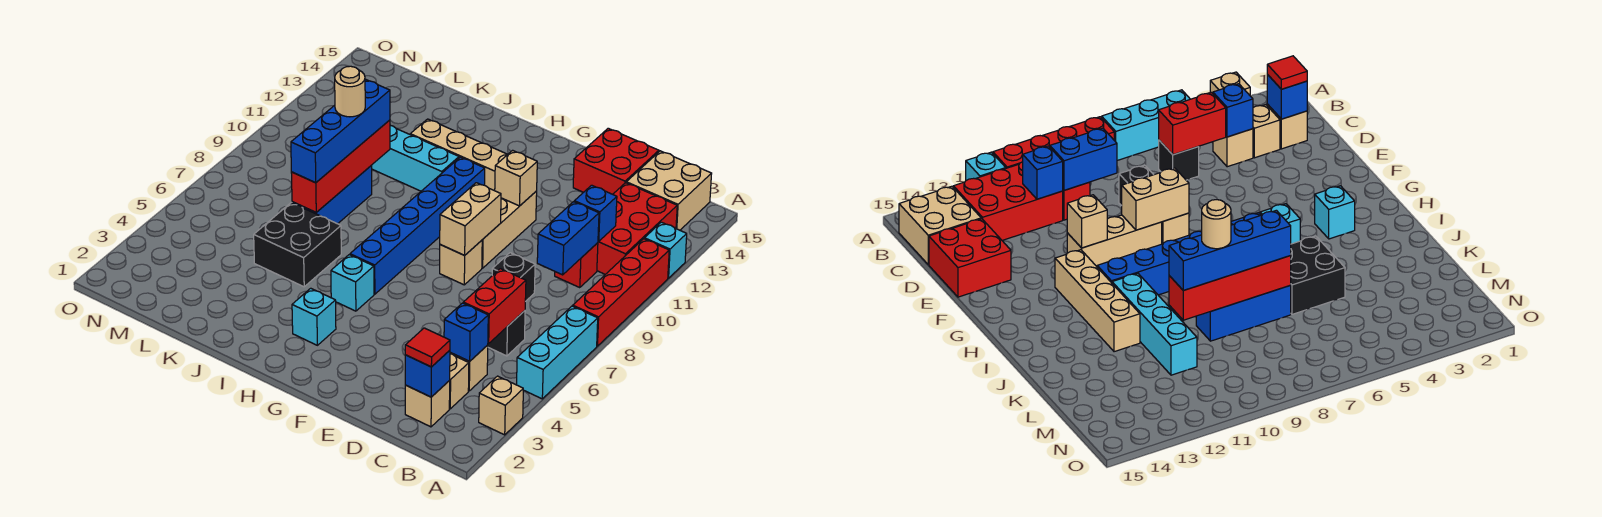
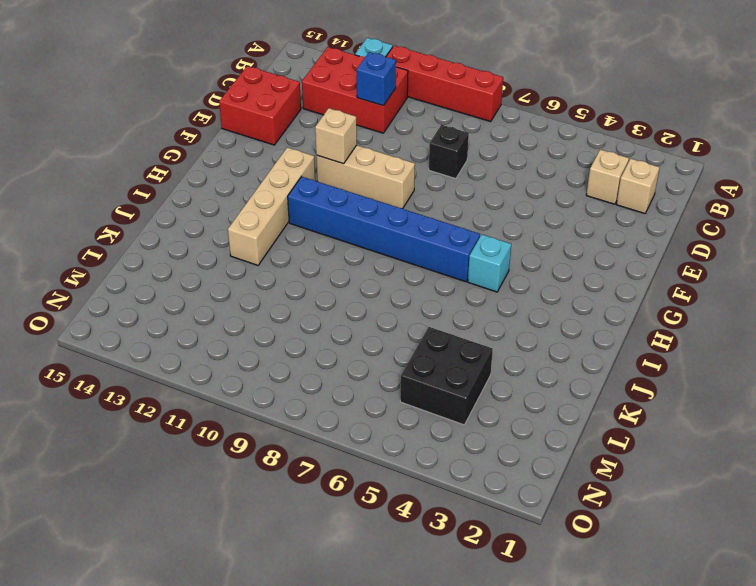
black brick L4:M5 level 1 -> black brick J5:K6 level 1
none -> tan brick A3 level 1
none -> cyan brick A5:A7 level 1
none -> tan brick B14:C15 level 1
none -> tan brick C4 level 1

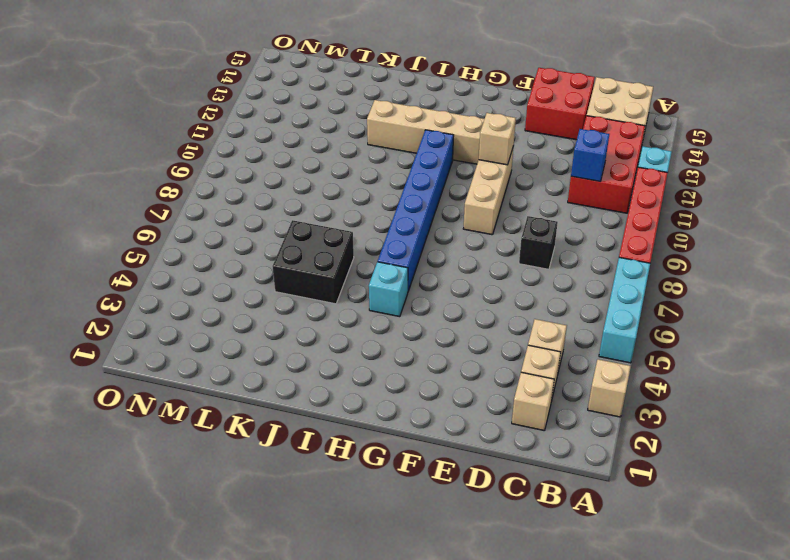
none -> black brick C6 level 1
none -> red brick C10 level 1
none -> tan brick F8 level 1
none -> cyan brick H3 level 1

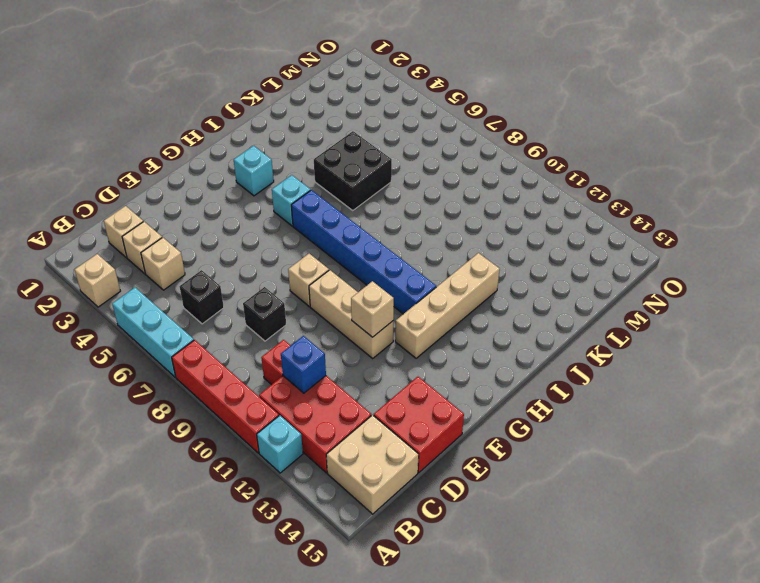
none -> cyan brick I11:L11 level 1
none -> blue brick K7:K9 level 1
none -> blue brick C2 level 2
none -> blue brick C4 level 2

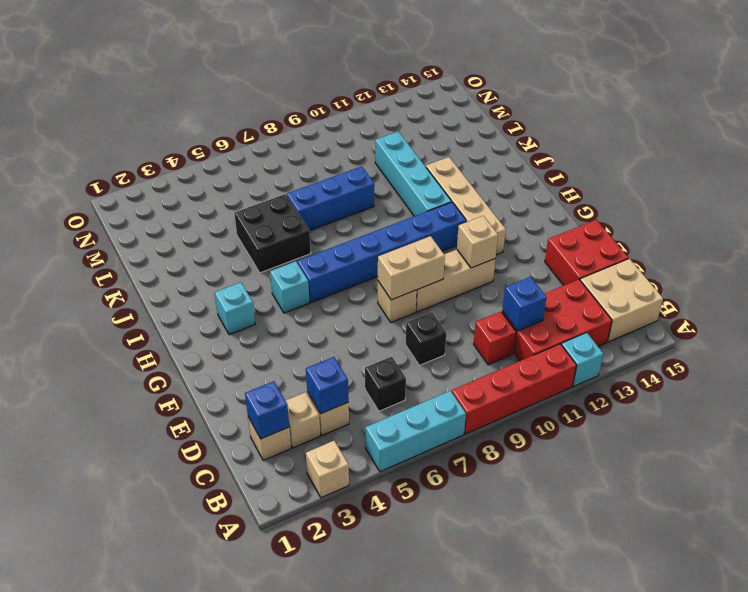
none -> red brick C5:C6 level 2
none -> blue brick C9:C10 level 2
none -> red brick K7:K10 level 2
none -> red tile C2 level 3

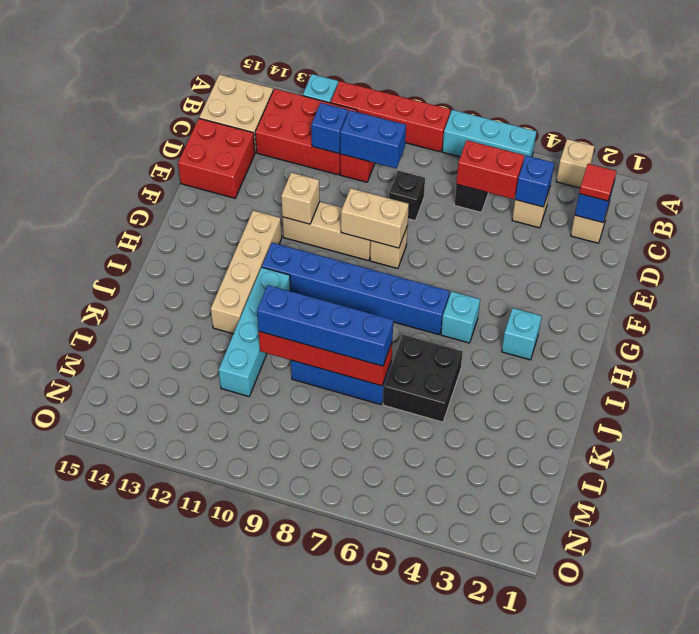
none -> tan brick C3 level 1
none -> tan round brick K9 level 4

